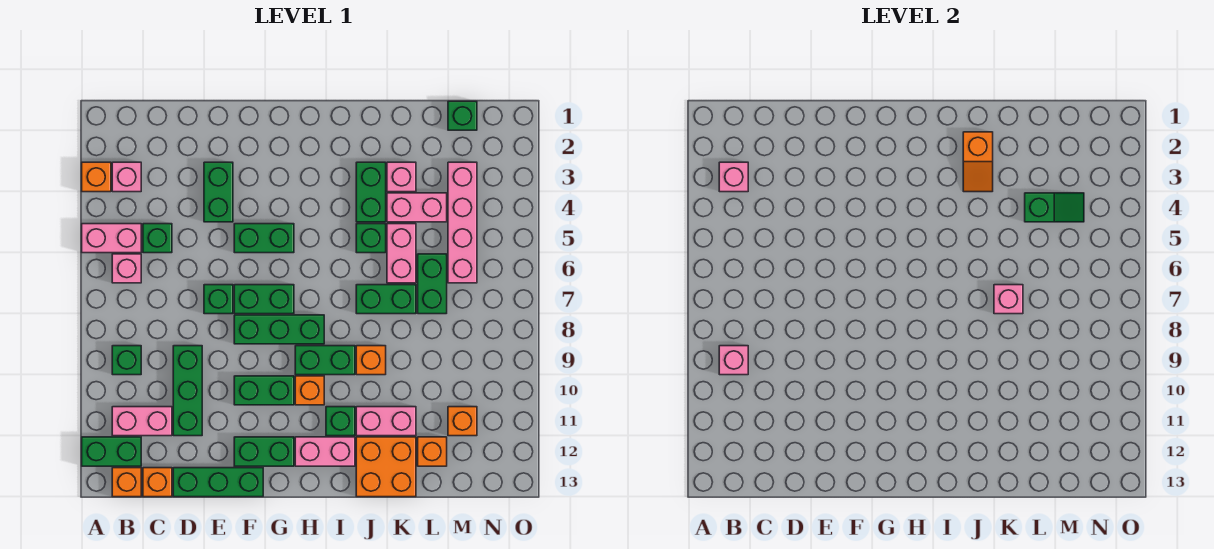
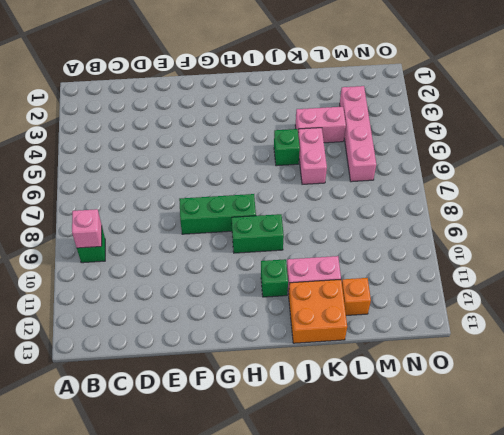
none -> orange brick A3 level 1
none -> pink brick A5:B5 level 1
none -> green brick A12:B12 level 1
none -> pink brick B3 level 1

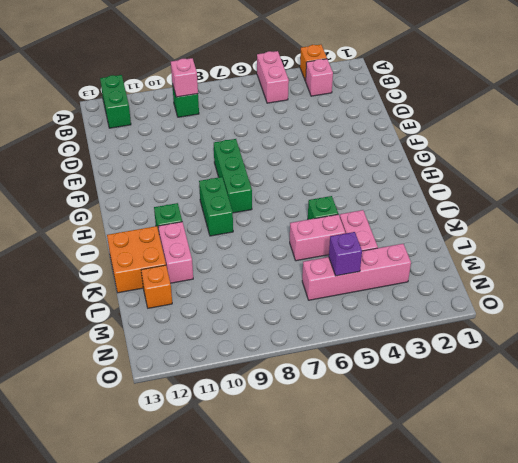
purple brick M5 level 2 -> none
none -> pink brick B6 level 1
none -> pink brick B11:C11 level 1
none -> orange brick B13 level 1
none -> green brick C5 level 1

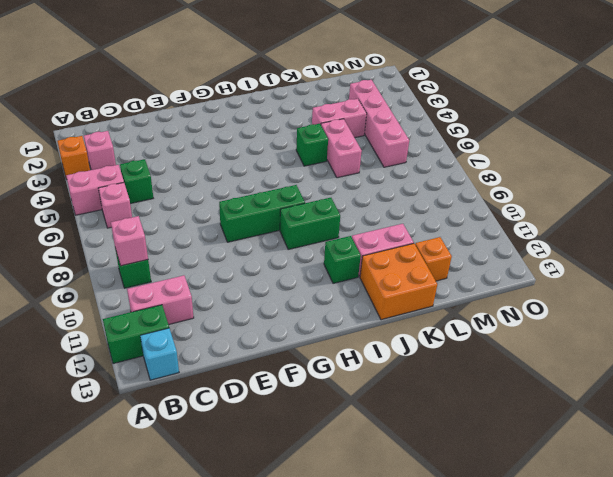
cyan brick B13 level 1 -> orange brick B13 level 1
none -> orange brick C13 level 1
none -> green brick D9:D11 level 1
none -> green brick D13:F13 level 1
none -> green brick E3:E4 level 1

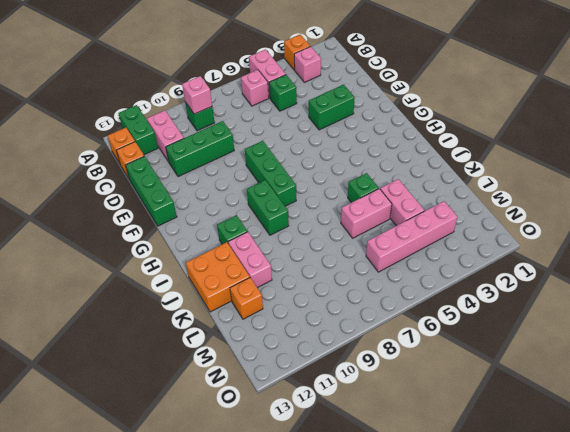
none -> green brick E7 level 1
none -> green brick F5:G5 level 1
none -> green brick F7:G7 level 1
none -> green brick F10:G10 level 1

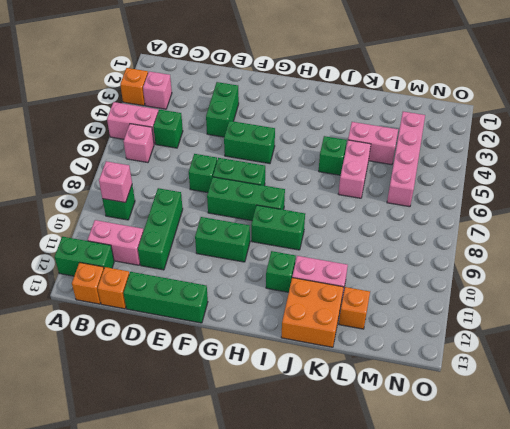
none -> green brick F12:G12 level 1
none -> orange brick H10 level 1
none -> pink brick H12:I12 level 1
none -> green brick J3:J4 level 1

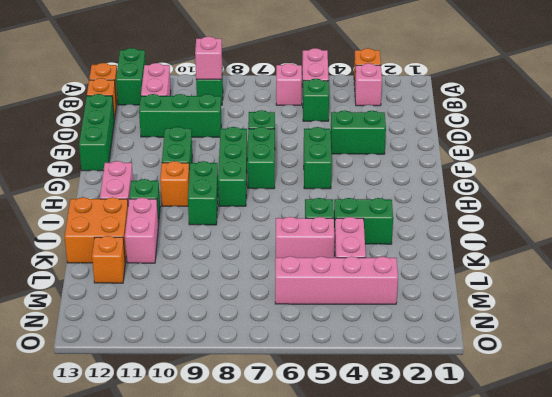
none -> green brick F12:G12 level 1
none -> green brick J7:K7 level 1
none -> orange brick J9 level 1
none -> pink brick K3 level 1

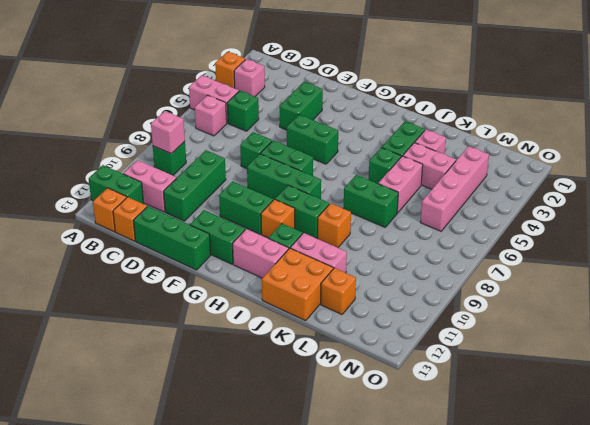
none -> green brick L6:L7 level 1
none -> green brick M1 level 1
none -> orange brick M11 level 1
none -> pink brick B3 level 2

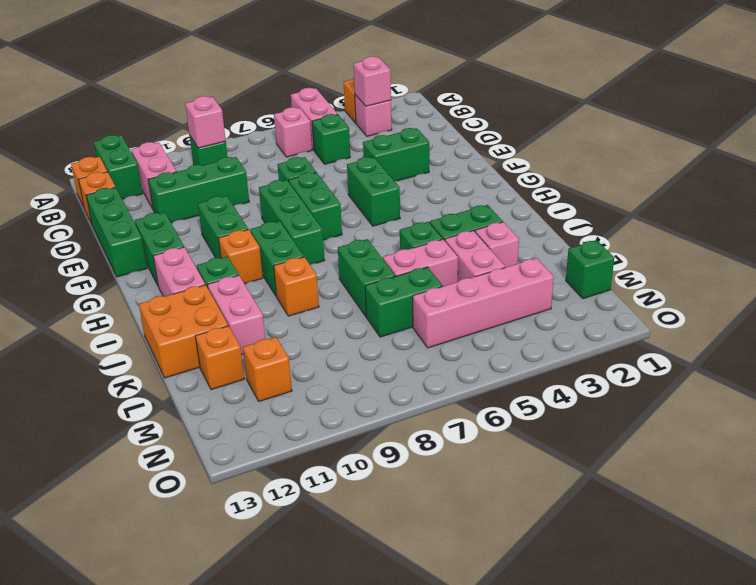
none -> orange slope J2:J3 level 2 top 2
none -> pink brick K7 level 2
none -> green slope L4:M4 level 2 top L

